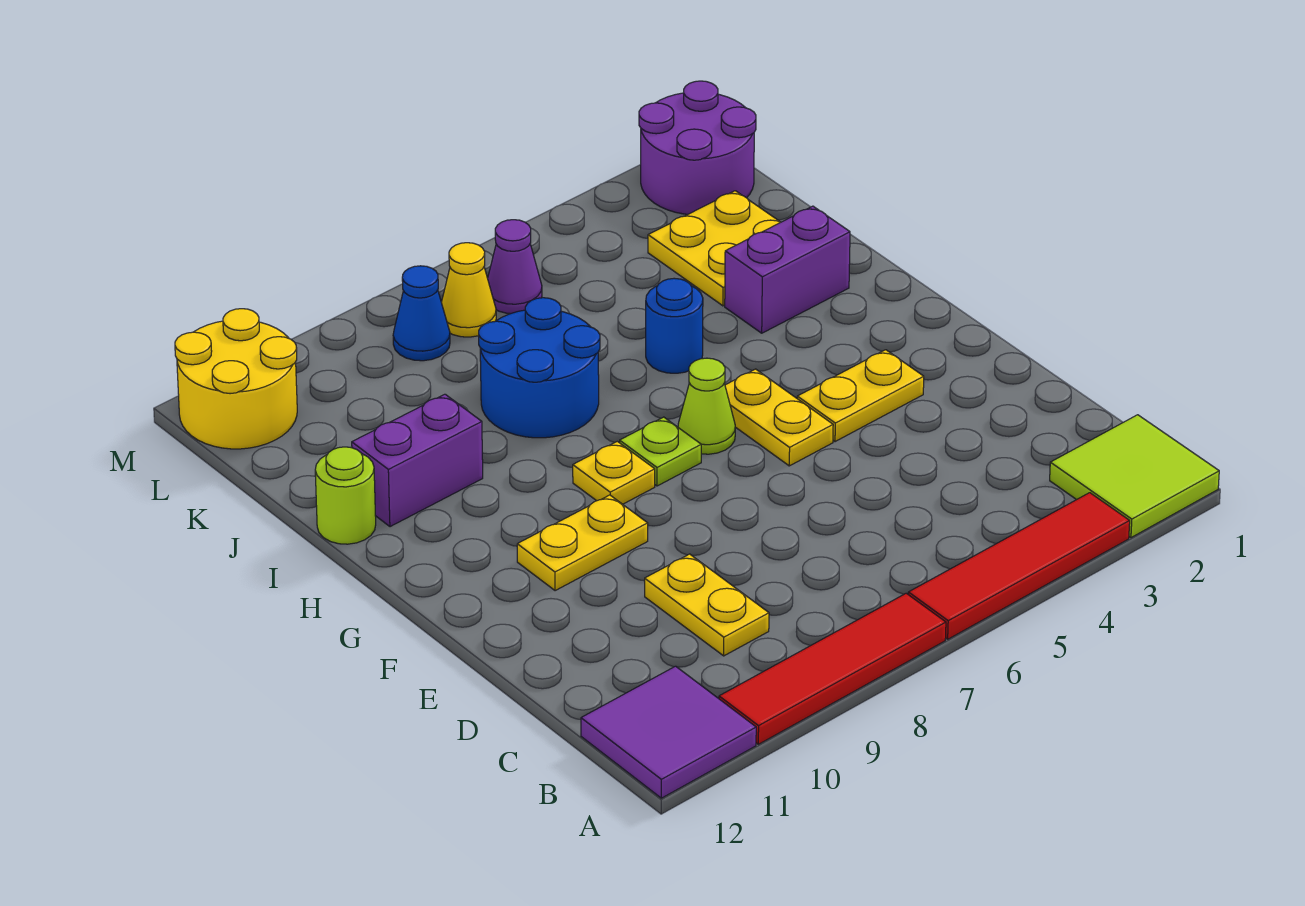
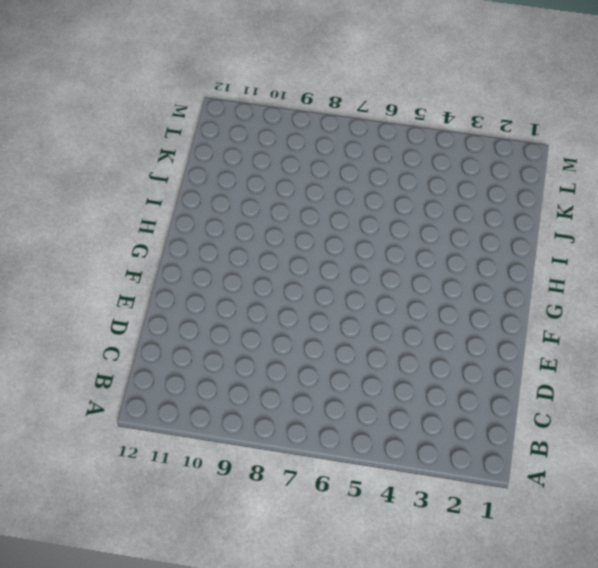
none -> lime tile A1:B2 level 1
none -> red tile A3:A6 level 1
none -> red tile A7:A10 level 1

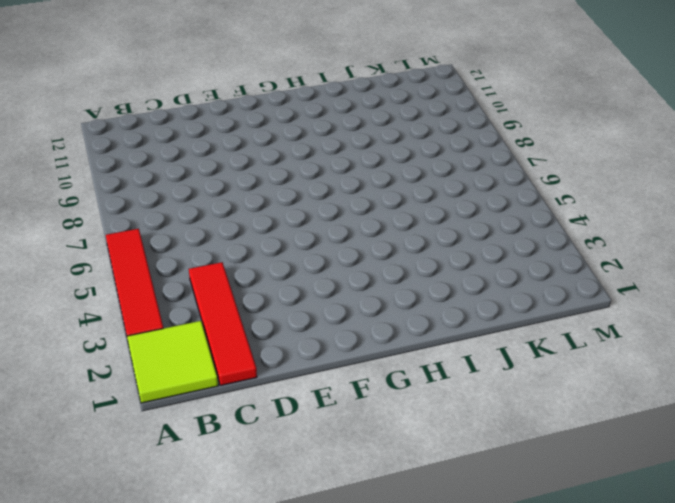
red tile C1:C4 level 1 -> red tile A7:A10 level 1
none -> purple tile A11:B12 level 1
none -> yellow plate C9:D9 level 1
none -> yellow plate F3:F4 level 1

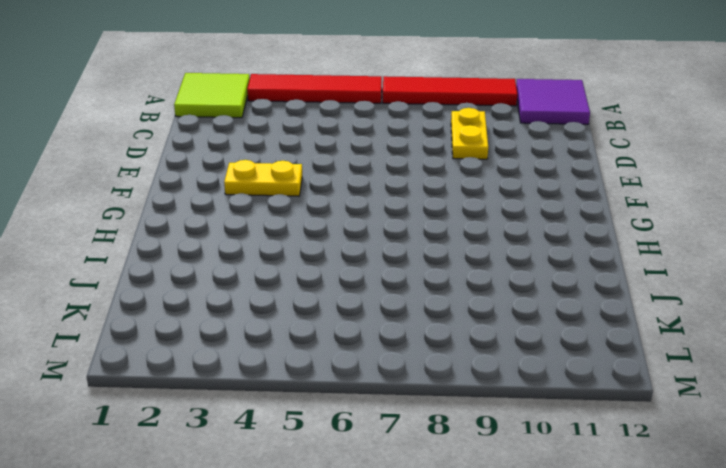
none -> yellow plate F5:G5 level 1
none -> yellow plate F9:F10 level 1
none -> lime cone G6 level 1

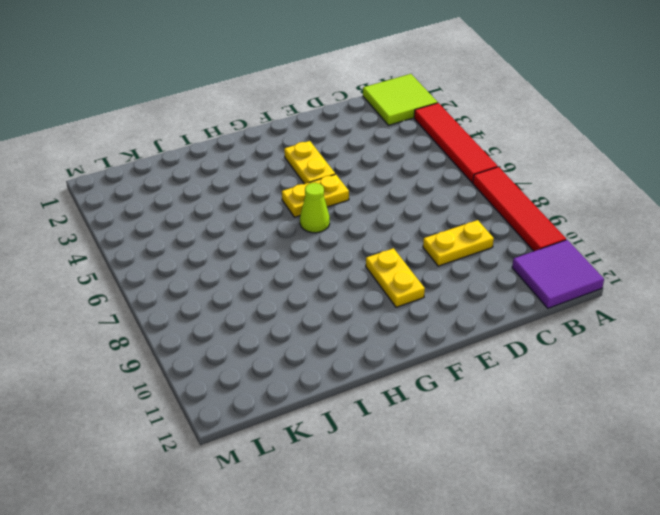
none -> lime plate G7 level 1
none -> yellow plate G8 level 1
none -> purple brick I2:I3 level 1

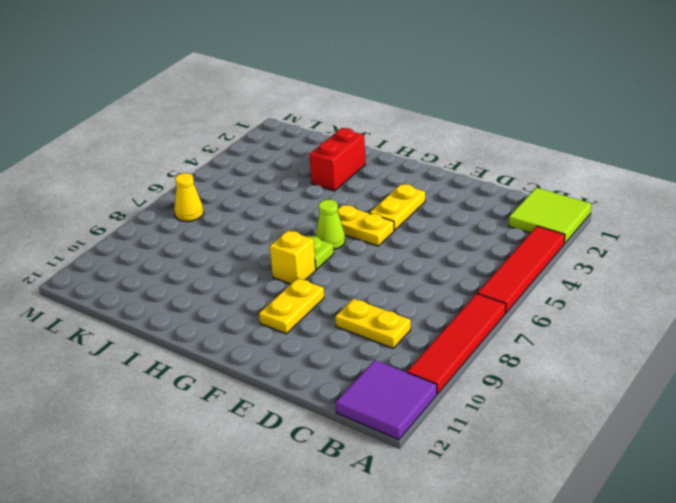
yellow brick G8 level 1 -> yellow plate G8 level 1
red brick I2:I3 level 1 -> purple brick I2:I3 level 1
none -> blue round brick I5 level 1
none -> blue round brick I7:J8 level 1
none -> purple brick I10:I11 level 1

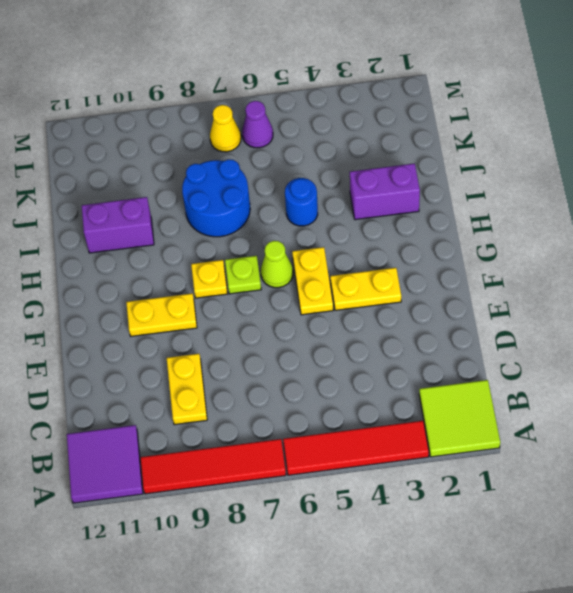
none -> lime round brick I12 level 1
none -> yellow plate J2:K3 level 1
none -> purple round brick L1:M2 level 1

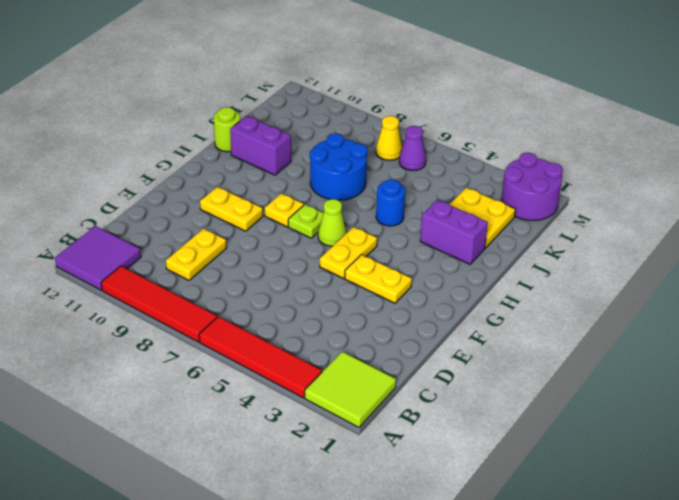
none -> blue cone L8 level 1
none -> yellow round brick L11:M12 level 1

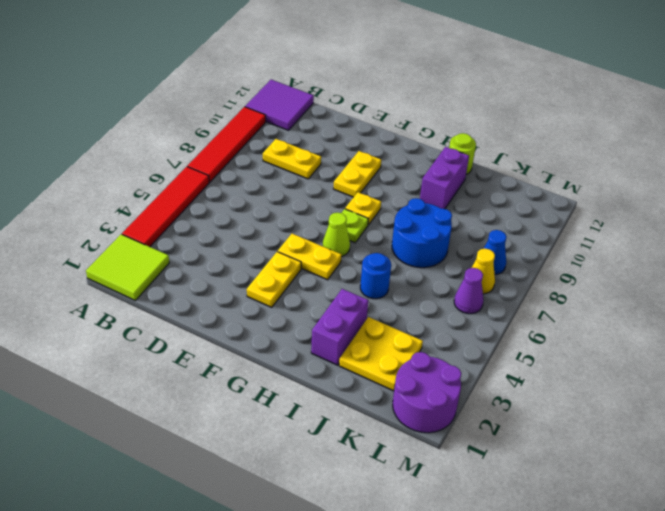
none -> yellow round brick L11:M12 level 1

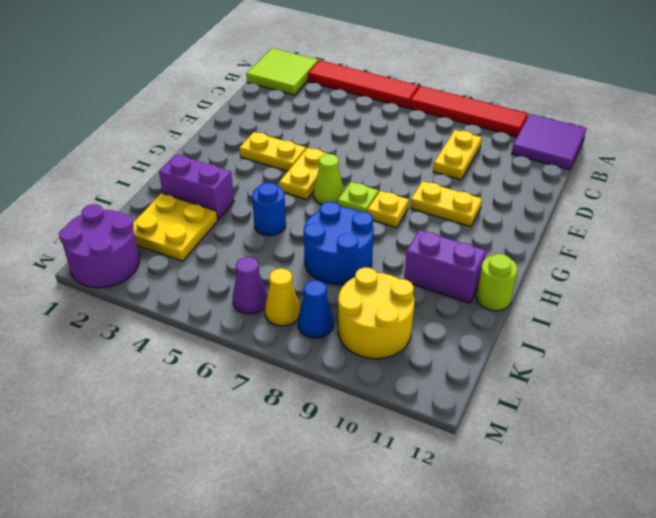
yellow round brick K9:L10 level 1 -> yellow round brick L11:M12 level 1

